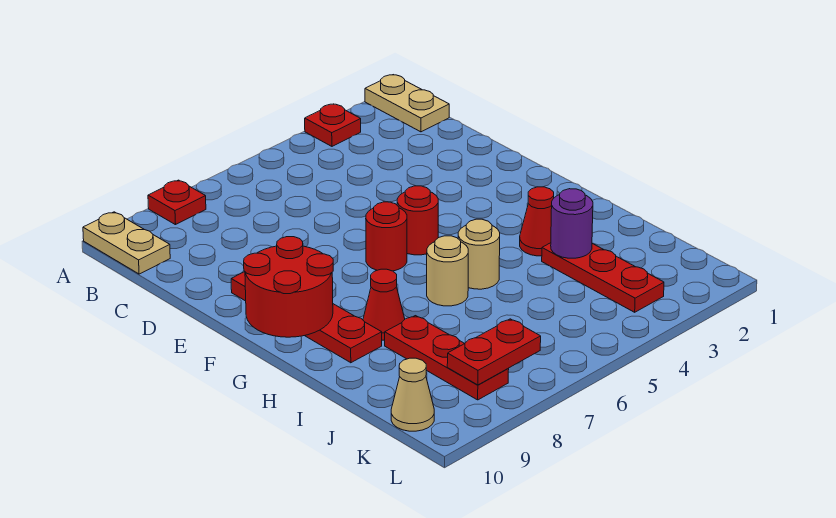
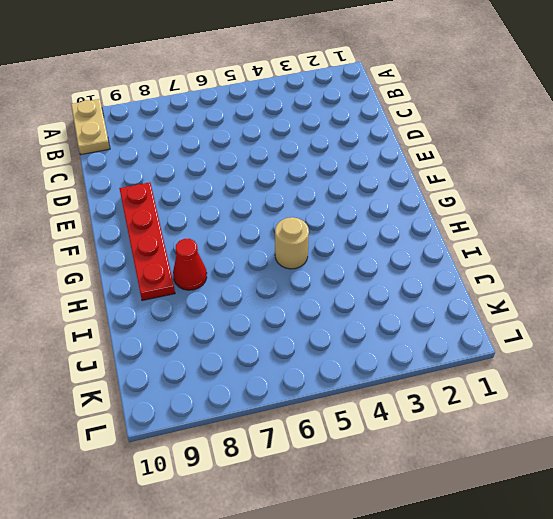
none -> tan plate A1:B1 level 1
none -> red plate A3 level 1
none -> red plate A8 level 1

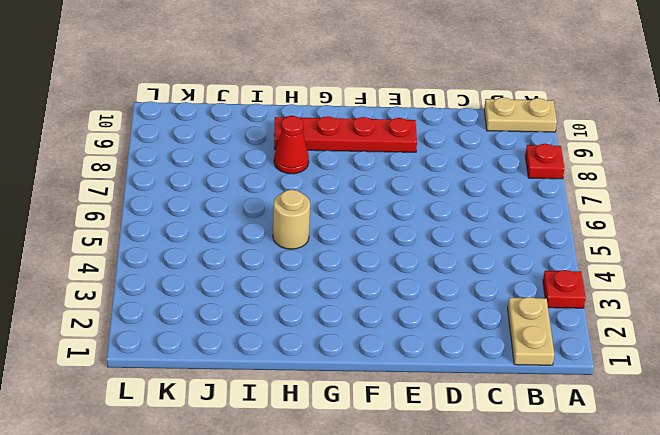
tan plate B1:B2 level 1 -> tan plate A1:B1 level 1
none -> red round brick F5 level 1
none -> red round brick F6 level 1
none -> red cone H3 level 1

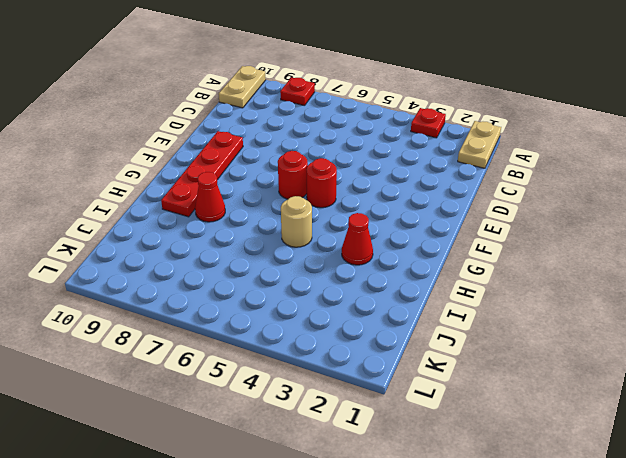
none -> tan round brick H6 level 1
none -> red plate I3:K3 level 1
none -> red plate I8:K8 level 1

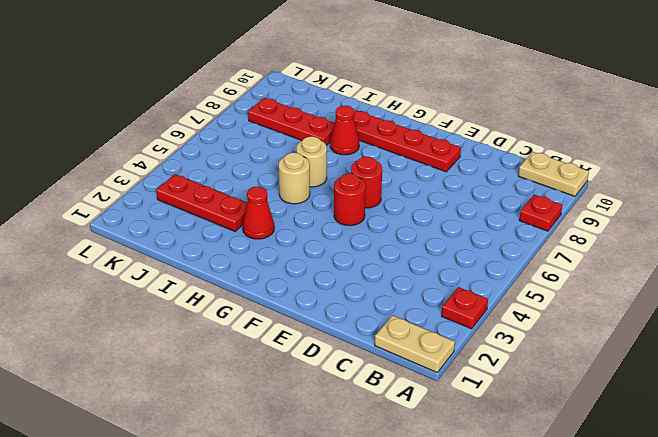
none -> tan cone K10 level 1
none -> red round brick F9:G10 level 2
none -> purple round brick I3 level 2

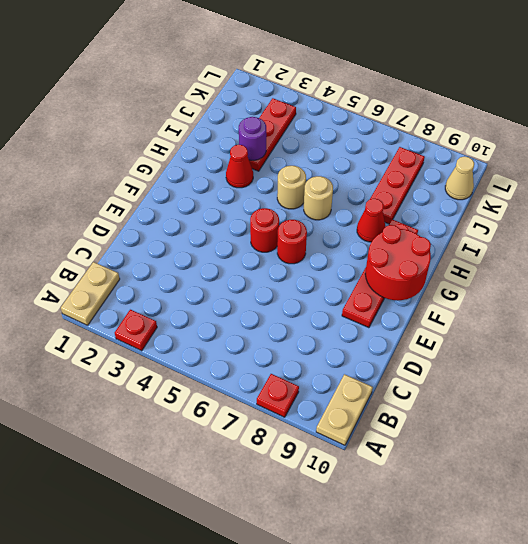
none -> red plate K7:K8 level 2

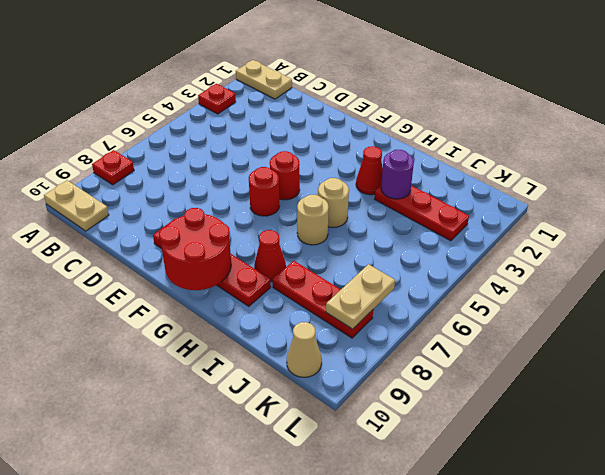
tan plate K7:K8 level 2 -> red plate K7:K8 level 2

